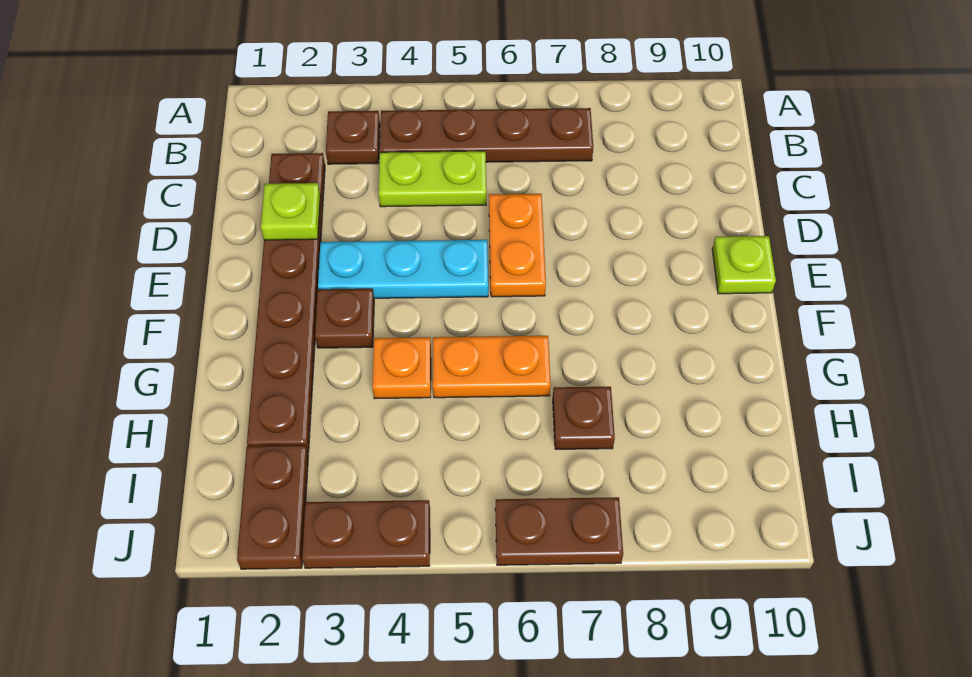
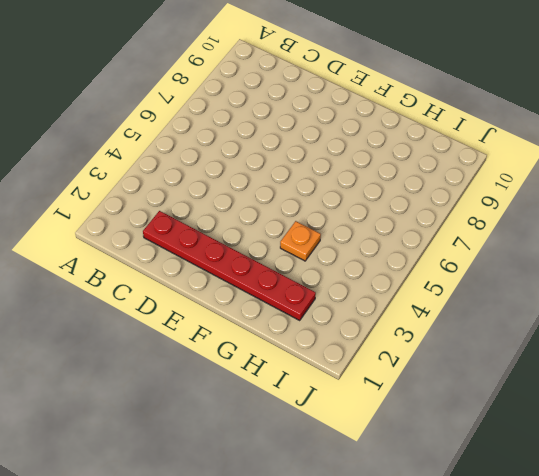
red plate C2:H2 level 1 -> brown plate C2:H2 level 1
none -> brown plate B3 level 1
none -> brown plate B4:B7 level 1
none -> lime plate C4:C5 level 1

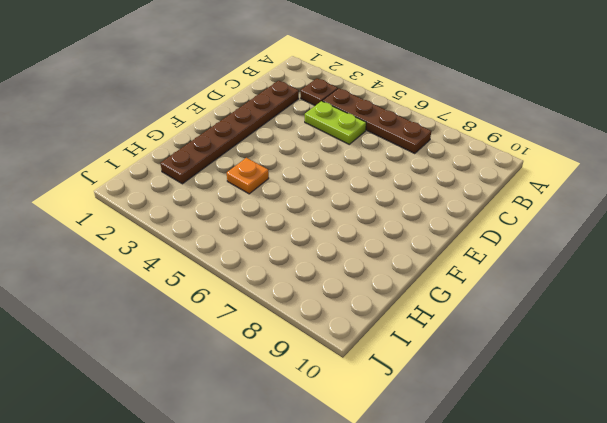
none -> orange plate D6:E6 level 1
none -> cyan plate E3:E5 level 1
none -> lime plate E10 level 1

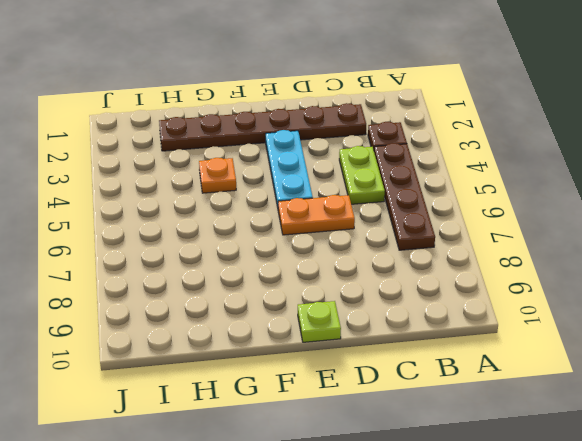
none -> brown plate F3 level 1
none -> orange plate G5:G6 level 1
none -> brown plate H7 level 1

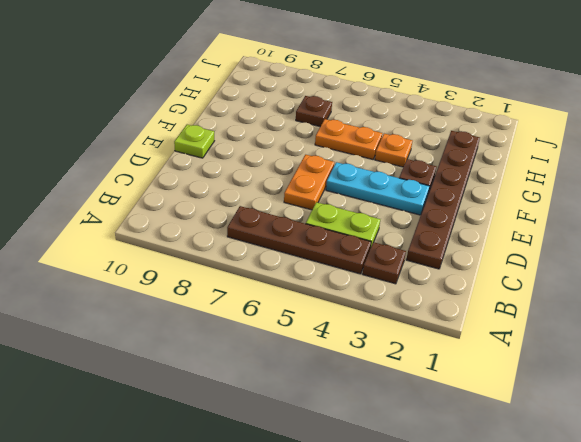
none -> brown plate I2:J2 level 1
none -> brown plate J3:J4 level 1
none -> brown plate J6:J7 level 1

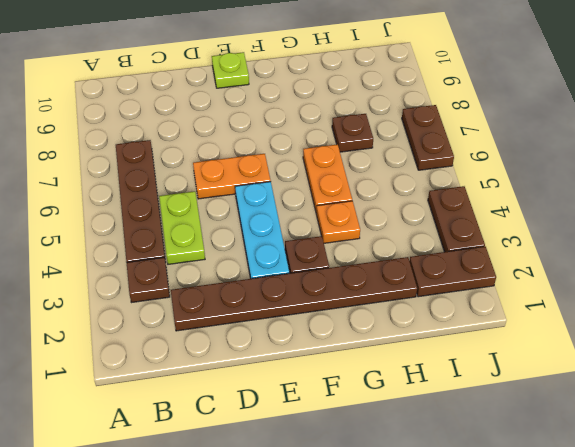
none -> lime plate D2 level 2

